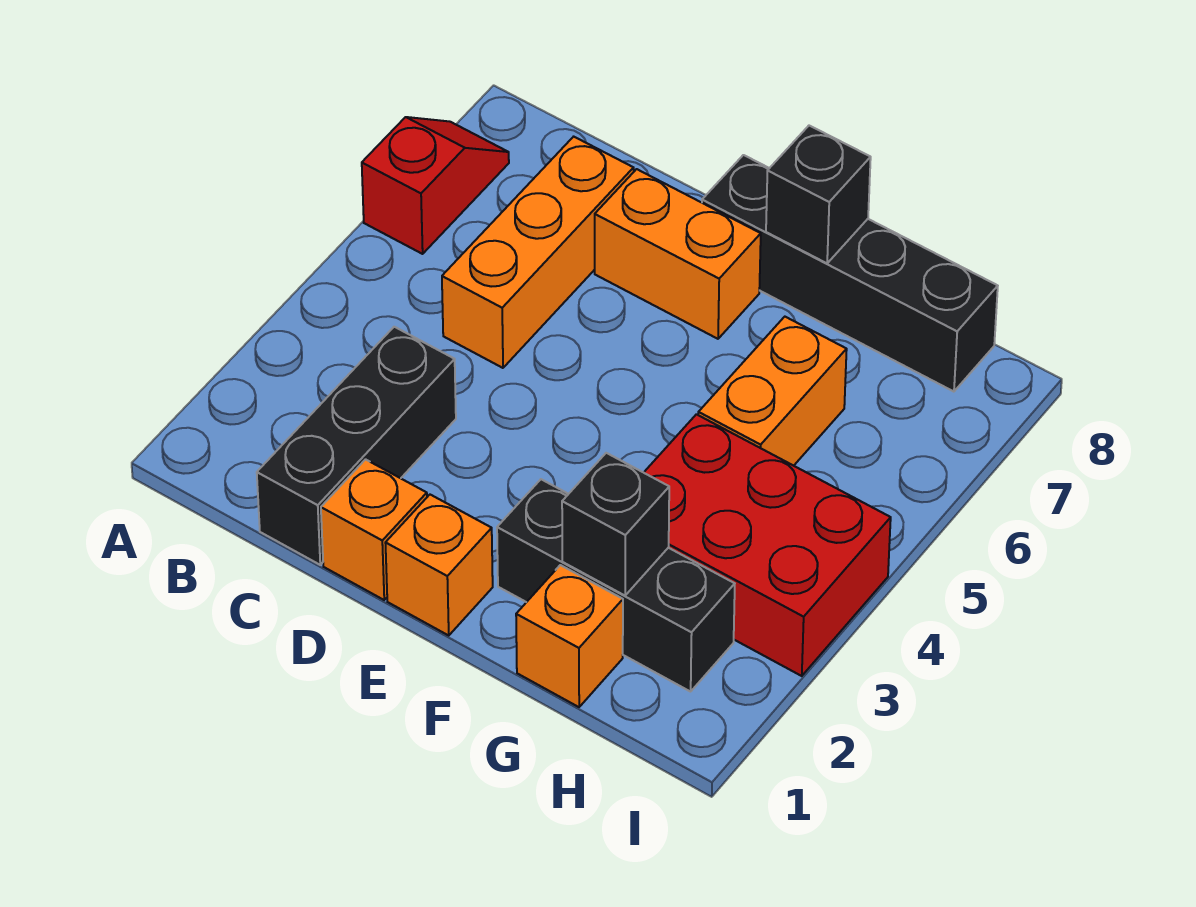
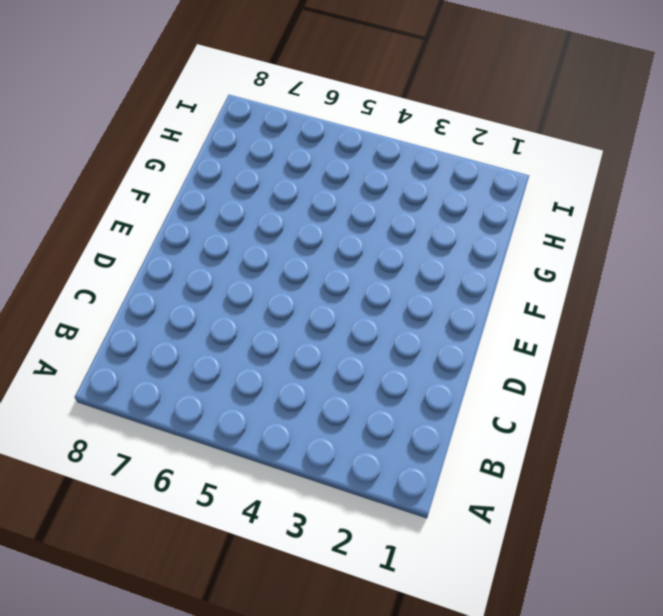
none -> red slope A6:A7 level 1 top 6
none -> black brick C1:C3 level 1
none -> orange brick C5:C7 level 1

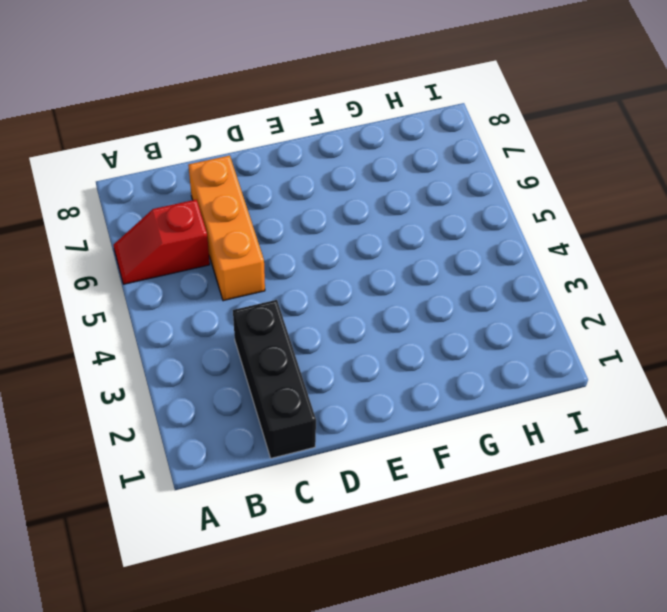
red slope A6:B6 level 1 top B -> red slope A6:A7 level 1 top 6
none -> orange brick D1 level 1
none -> orange brick D7:E7 level 1
none -> orange brick E1 level 1

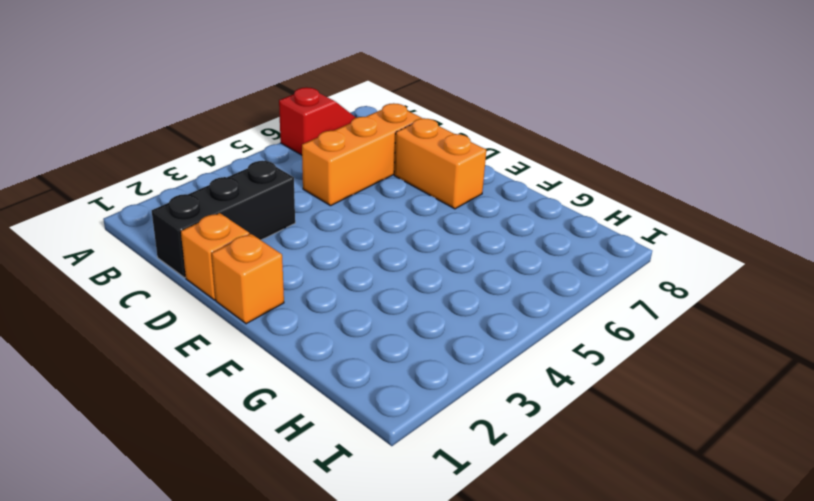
none -> black brick E8:H8 level 1
none -> black brick F2:H2 level 1
none -> orange brick G1 level 1

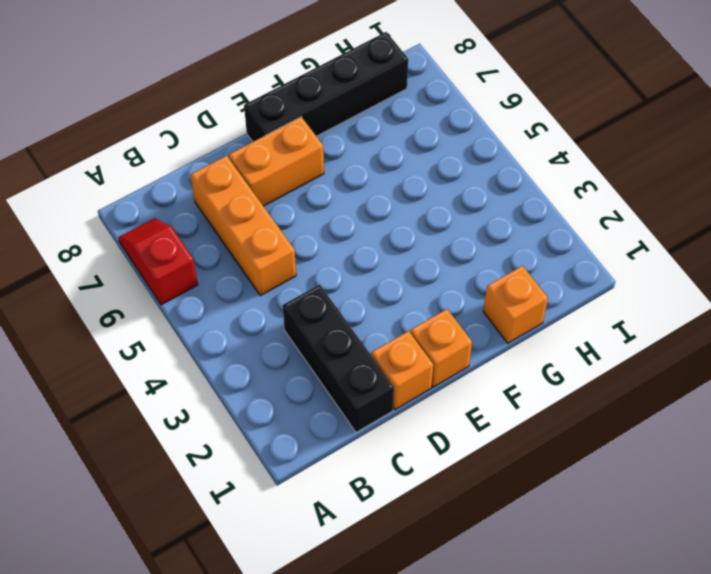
none -> black brick F2:H2 level 1
none -> red brick G3:I4 level 1
none -> orange brick G5:G6 level 1

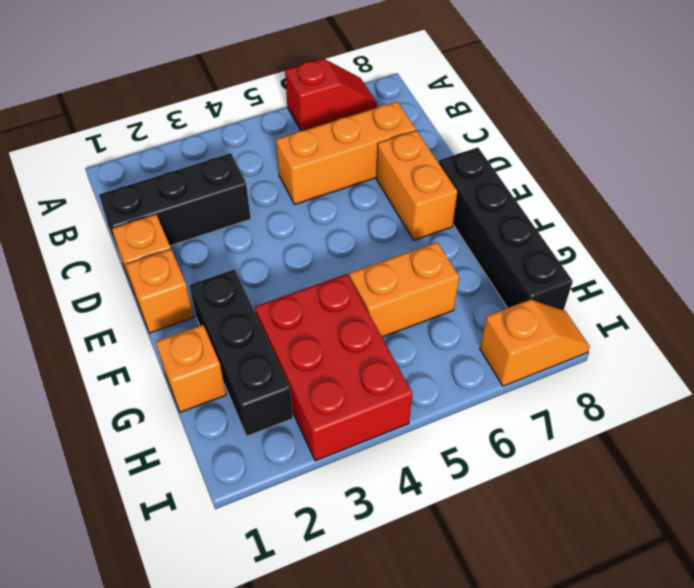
orange slope I7:I8 level 1 top 7 -> none
none -> black brick F8 level 2
none -> black brick G2 level 2

